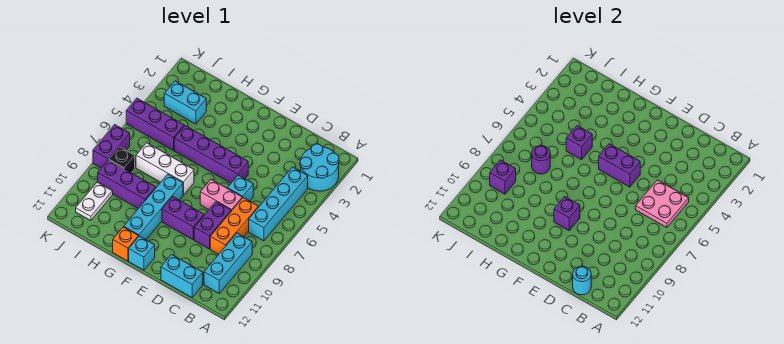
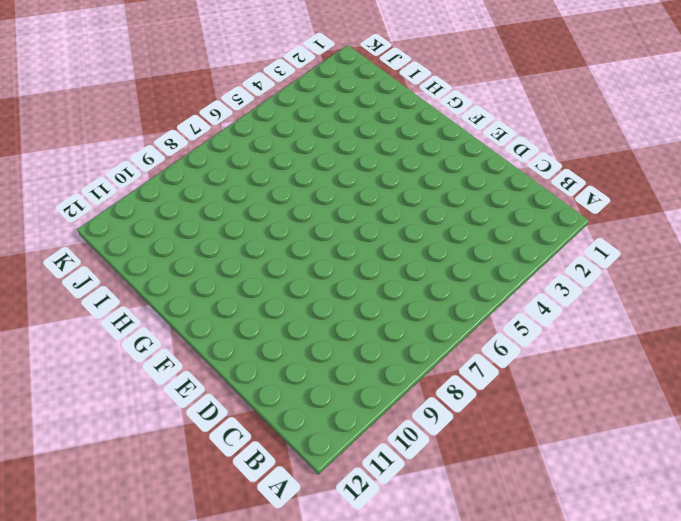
none -> cyan round brick A2:B3 level 1
none -> cyan brick B4:B7 level 1
none -> cyan brick B9:B11 level 1

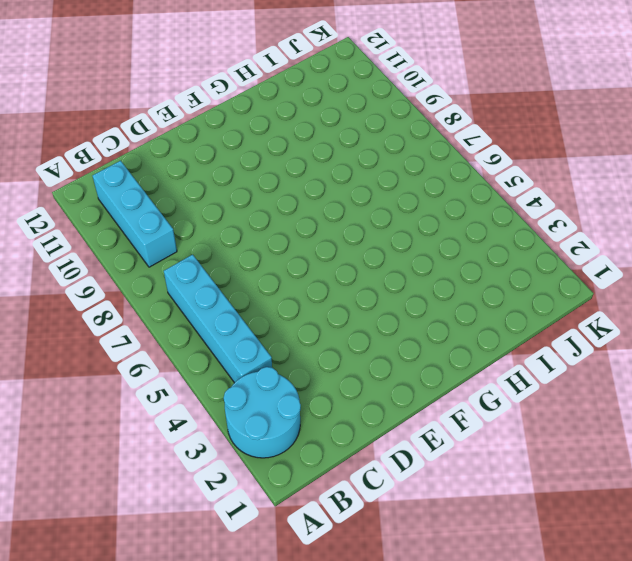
none -> orange brick C7:C9 level 1
none -> cyan brick C12:D12 level 1
none -> cyan brick D6 level 1

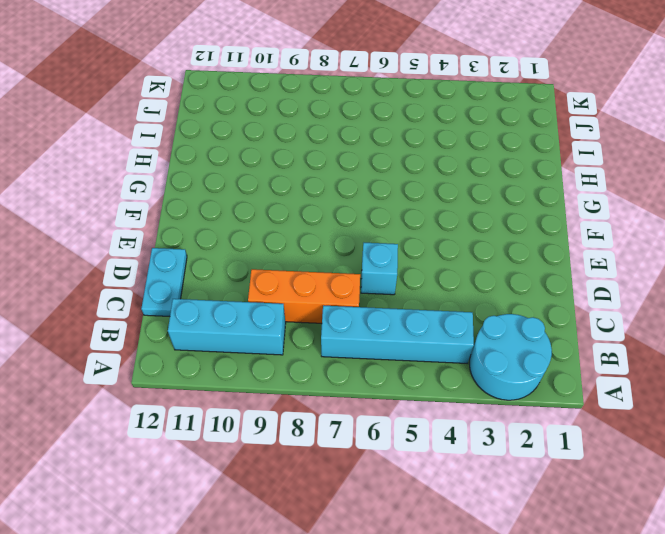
cyan plate C12:D12 level 1 -> cyan brick C12:D12 level 1
none -> pink brick D7:E7 level 1
none -> purple brick D8:D9 level 1
none -> purple brick E5:H5 level 1

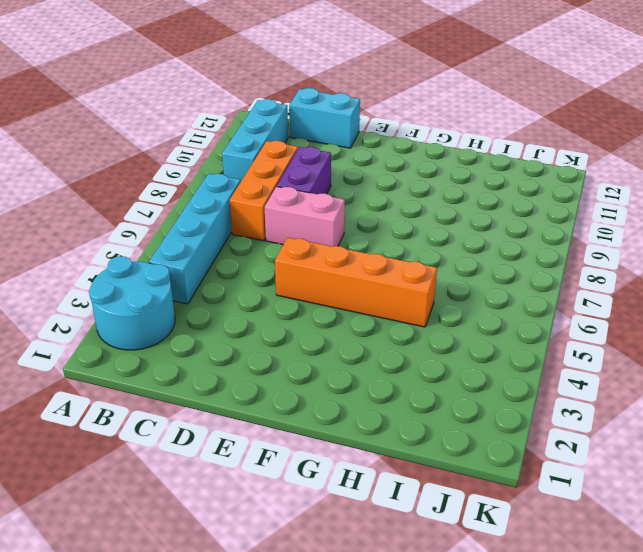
orange brick E5:H5 level 1 -> purple brick E5:H5 level 1
none -> cyan brick D6 level 1
none -> purple brick E9:F9 level 1
none -> cyan brick F12 level 1

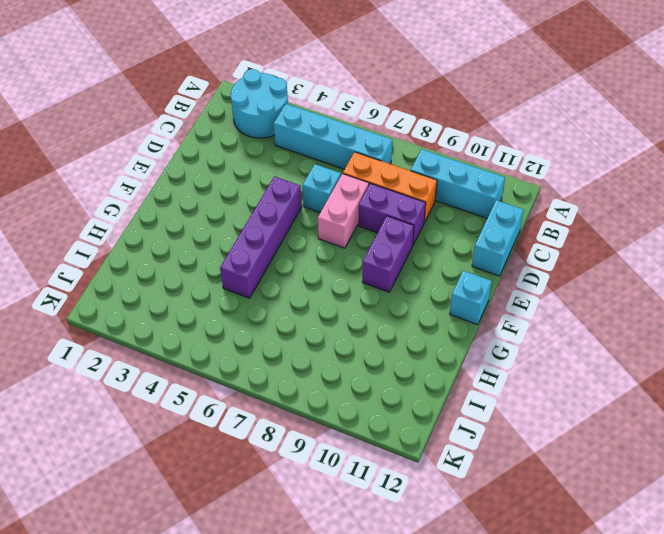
none -> white brick G7:I7 level 1
none -> cyan brick G8:G11 level 1
none -> orange brick G12 level 1

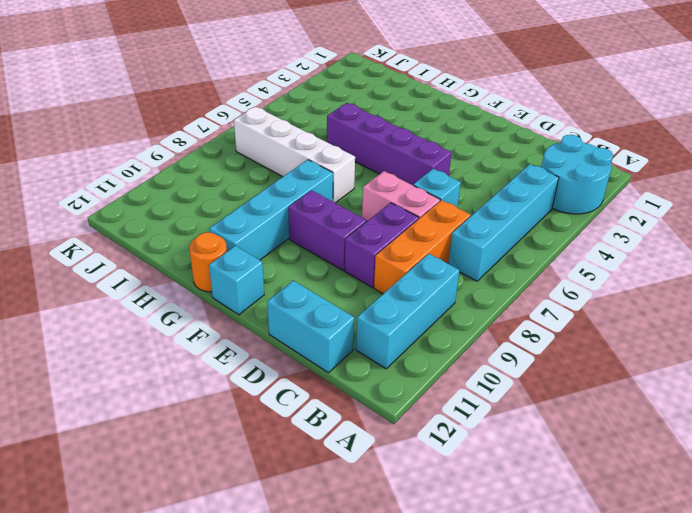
white brick G7:J7 level 1 -> white brick G7:I7 level 1
orange round brick G12 level 1 -> orange brick G12 level 1
none -> purple brick H9:J9 level 1
none -> cyan brick I3:J3 level 1
none -> purple brick I5:K5 level 1

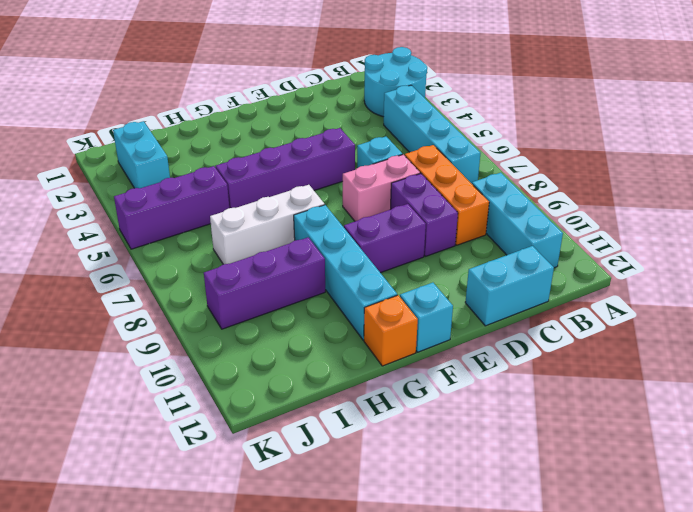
cyan brick J2:J3 level 1 -> cyan brick I3:J3 level 1
none -> black brick J8 level 1
none -> white plate J10:J11 level 1
none -> purple brick K7:K8 level 1

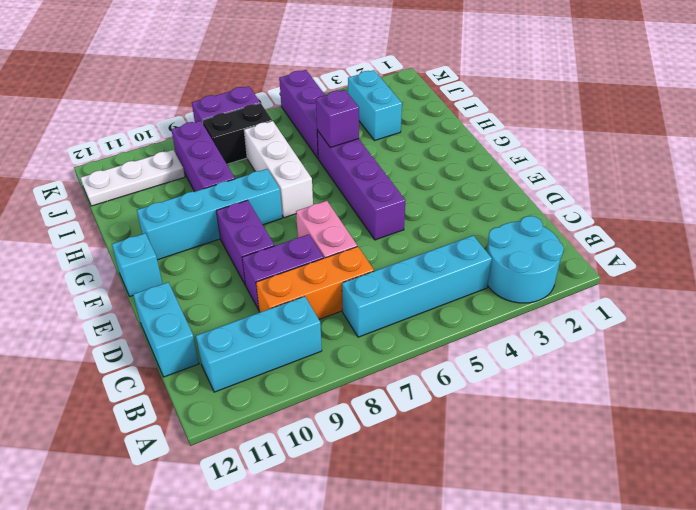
black brick J7:J8 level 1 -> black brick J8 level 1
white plate J10:J12 level 1 -> white plate J10:J11 level 1
none -> cyan brick D6 level 1
none -> orange brick G12 level 1
none -> pink plate B5:C6 level 2

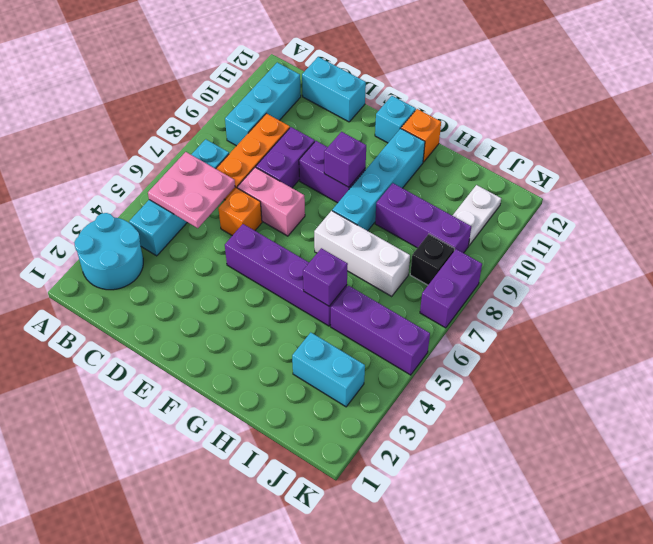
orange brick D6 level 1 -> cyan brick D6 level 1
none -> cyan round brick C12 level 2
none -> purple brick E5:F5 level 2
none -> purple round brick I7 level 2

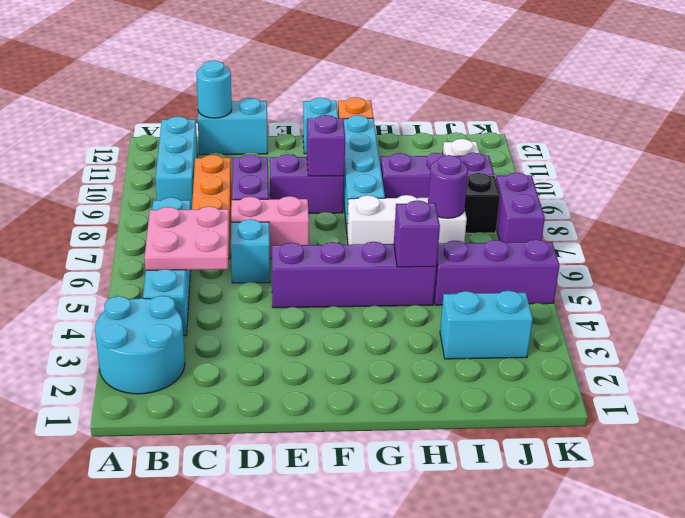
none -> purple brick E5:F5 level 2
none -> purple brick J9 level 2

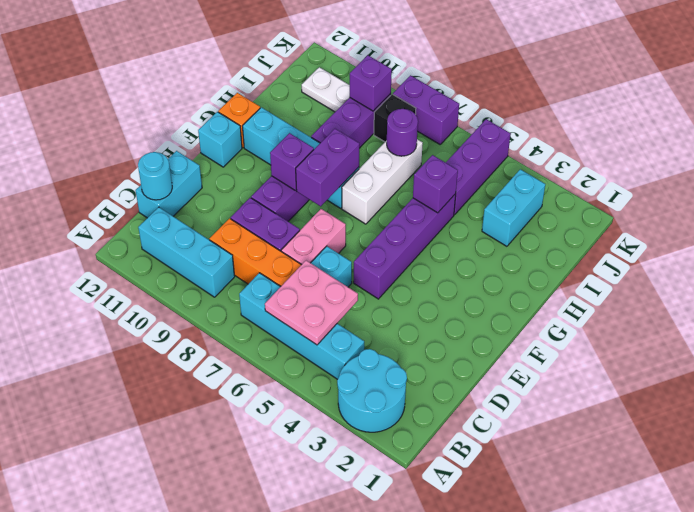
purple brick F8:G8 level 2 -> purple brick E5:F5 level 2

